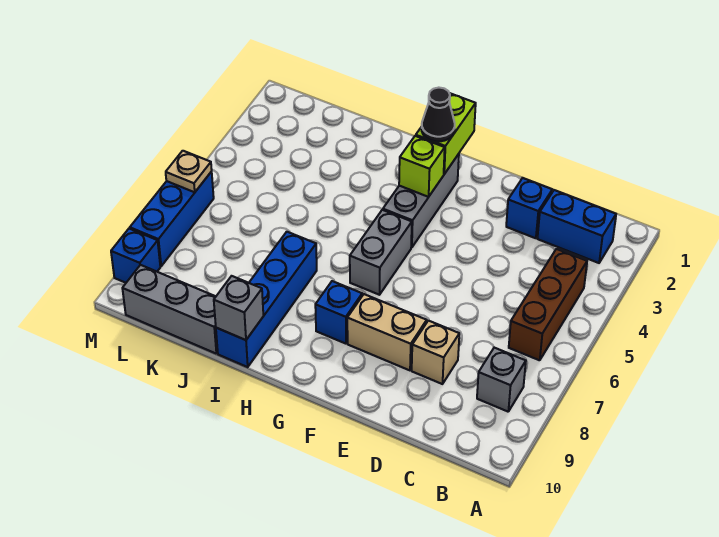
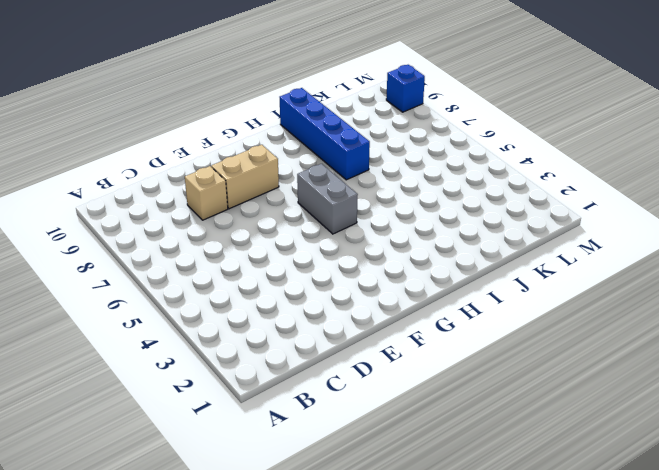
none -> blue brick B2:C2 level 1
none -> brown brick B4:B6 level 1
none -> grey brick B8 level 1

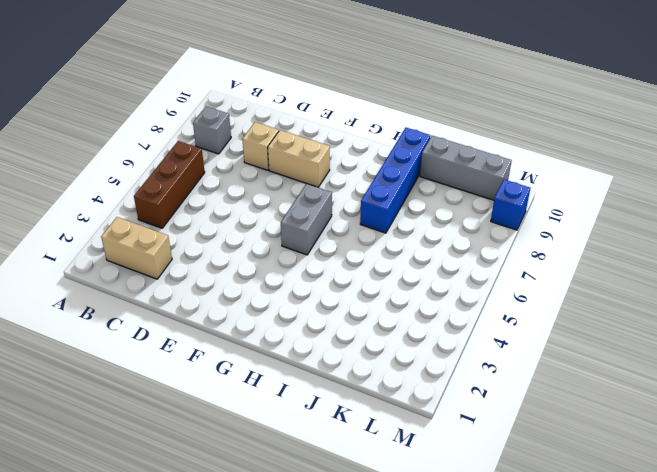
tan brick B2:C2 level 1 -> blue brick B2:C2 level 1
none -> blue brick D2 level 1
none -> grey brick G2:G4 level 1
none -> blue brick G8 level 1

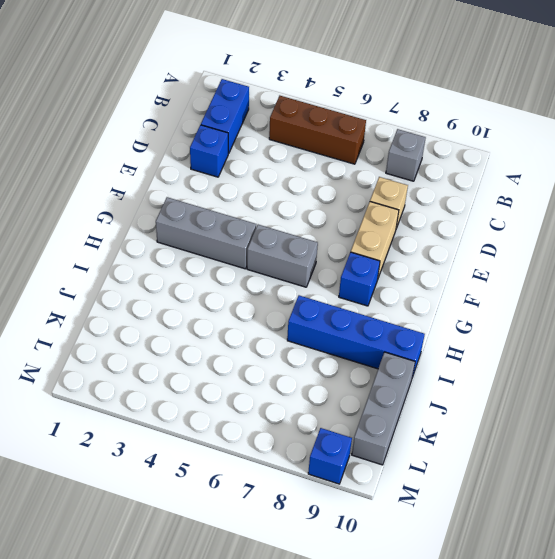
none -> blue brick M6:M8 level 1
none -> lime brick G1:G2 level 2
none -> lime brick G3 level 2

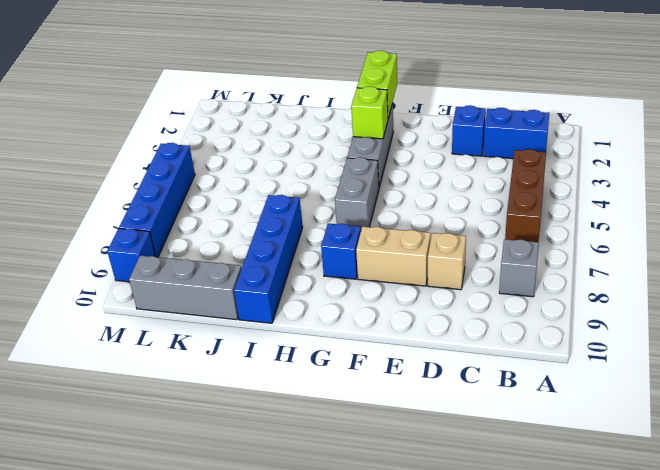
blue brick M5:M8 level 1 -> blue brick M6:M8 level 1
none -> grey brick I10 level 2
none -> tan plate M6 level 2
none -> black cone G2 level 3

